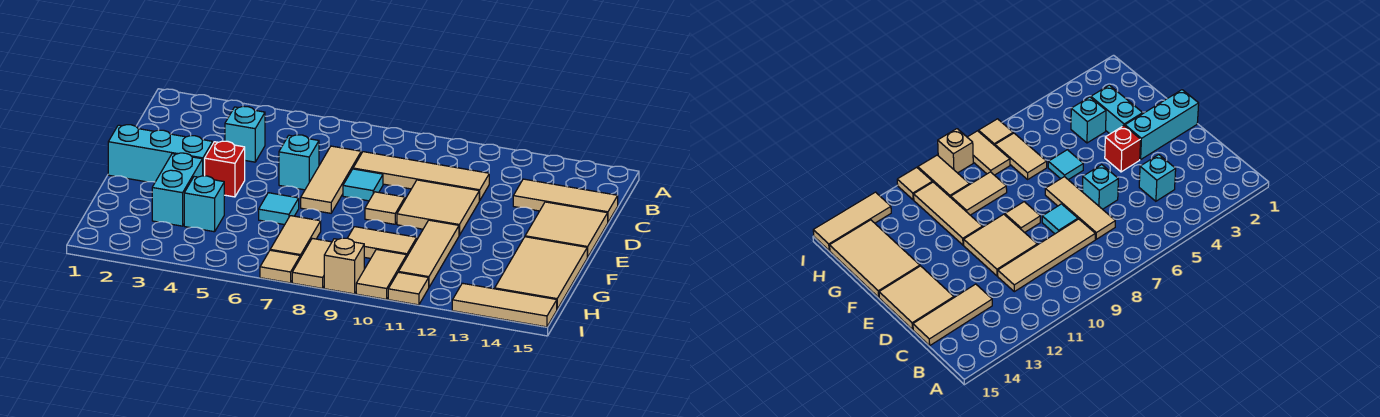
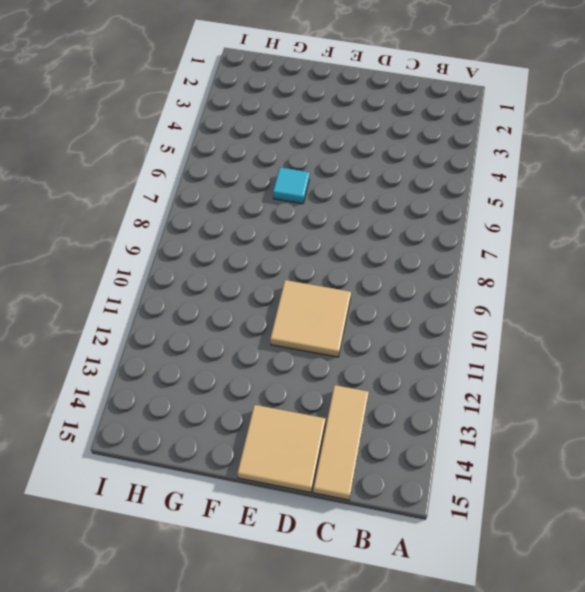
none -> cyan brick C4 level 1
none -> tan tile C7:E7 level 1
none -> tan tile C8:C11 level 1

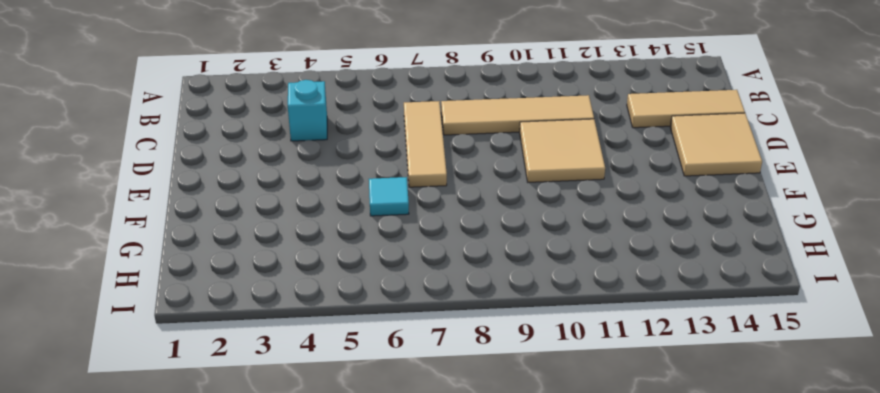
none -> cyan brick D6 level 1
none -> cyan tile D8 level 1
none -> cyan brick E1:E3 level 1

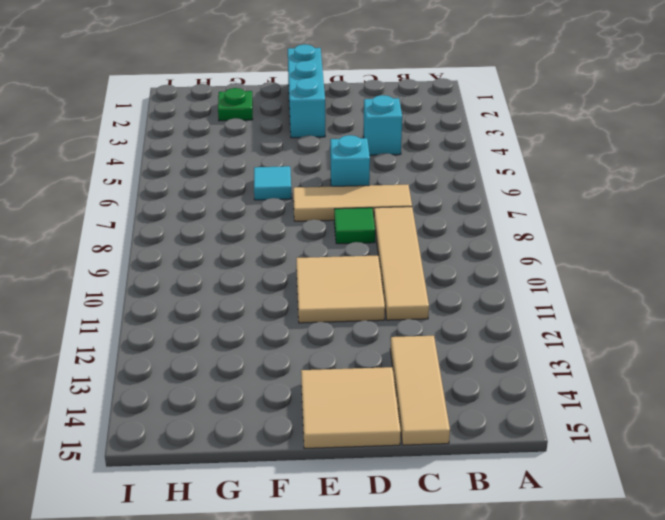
green tile D8 level 1 -> cyan tile D8 level 1
green plate G2 level 1 -> none
none -> red brick E4 level 1
none -> tan tile E9 level 1
none -> cyan brick F3:G3 level 1

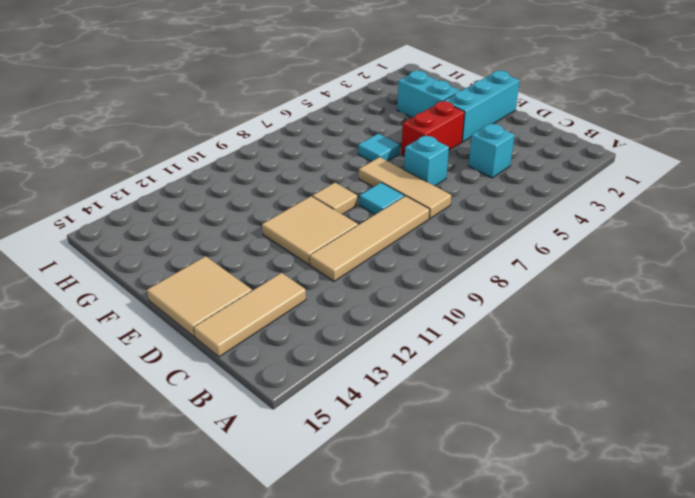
red brick E4:E5 level 1 -> red brick E4 level 1
none -> tan tile F11:H11 level 1
none -> tan tile F14:H15 level 1
none -> cyan brick G4 level 1

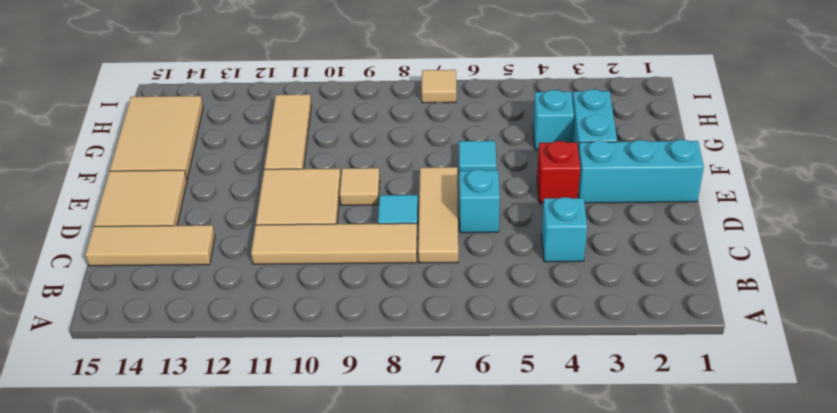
none -> tan tile G7:H7 level 1
none -> tan tile G9:G10 level 1
none -> tan tile H8:I8 level 1

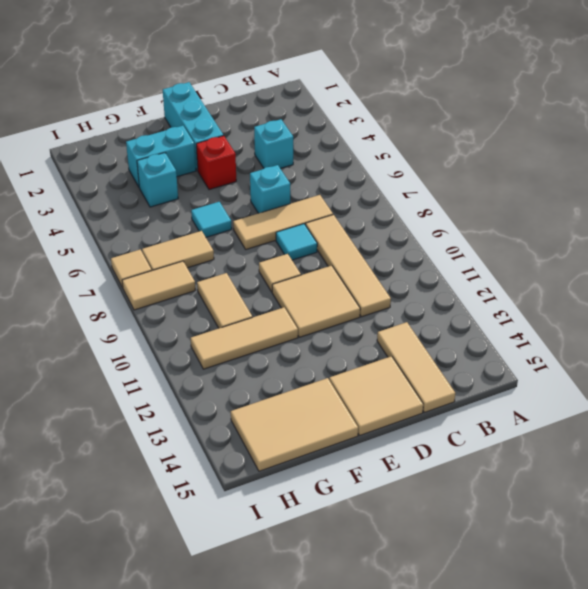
none -> tan tile H10:I10 level 1
none -> tan brick I9 level 1
none -> tan tile I11 level 1

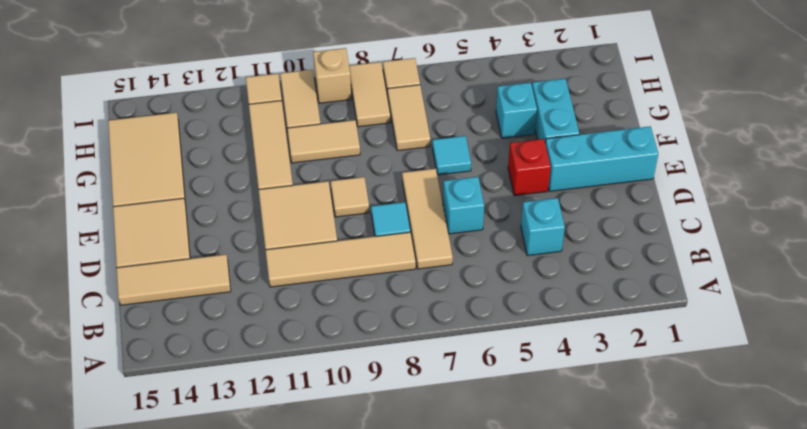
none -> tan tile I13:I15 level 1

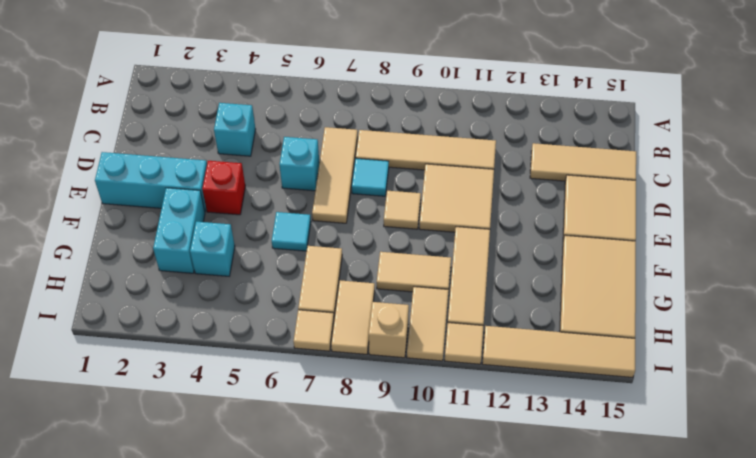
tan tile I12:I15 level 1 -> tan tile I13:I15 level 1

